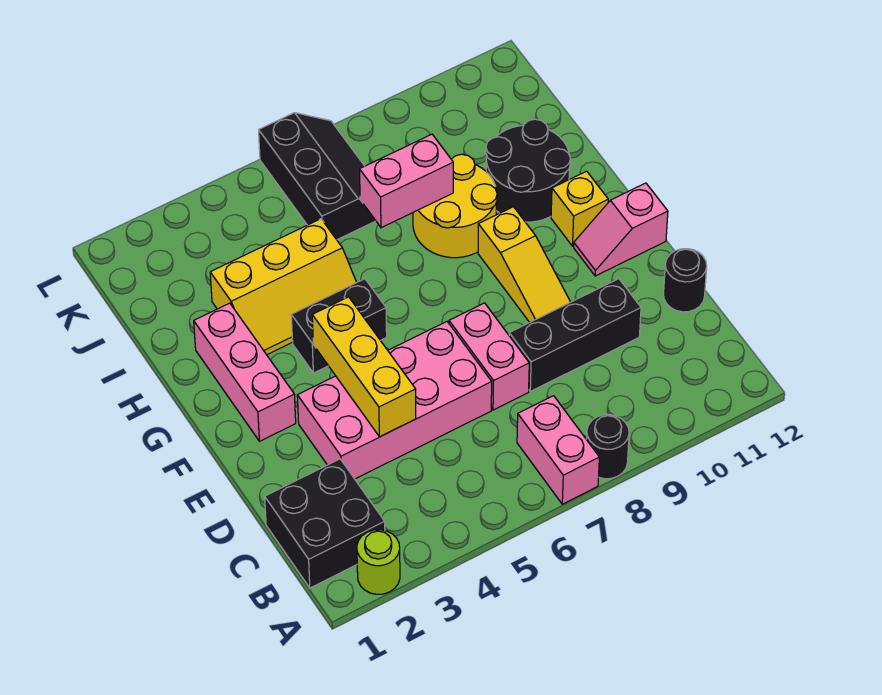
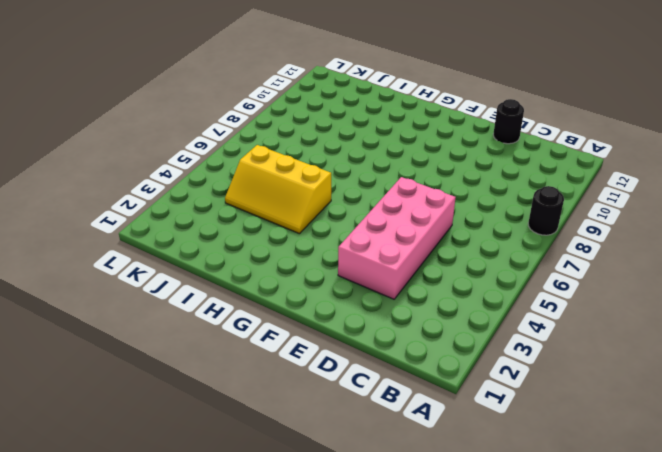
yellow slope H4:J5 level 1 top 5 -> yellow slope H3:I5 level 1 top I
none -> lime round brick A2 level 1
none -> pink brick A7:B7 level 1
none -> black brick B1:C2 level 1

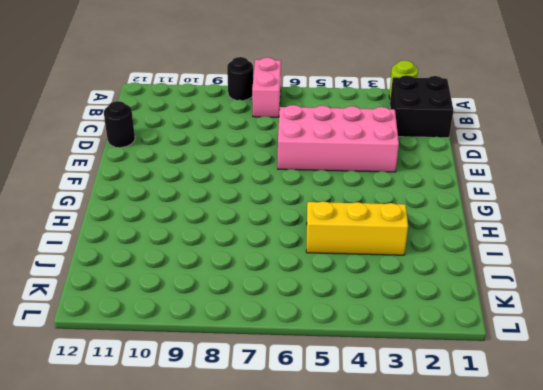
none -> pink brick D7:E7 level 1
none -> black brick D8:D10 level 1
none -> yellow slope E9:G9 level 1 top G

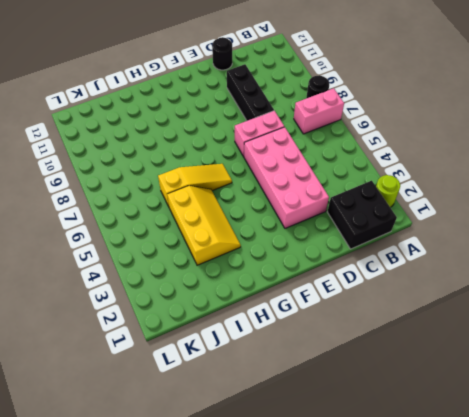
yellow slope G6:I6 level 1 top I -> yellow slope E9:G9 level 1 top G
none -> pink brick F2:H2 level 1
none -> pink slope F11:F12 level 1 top 12
none -> black brick G4:G5 level 1

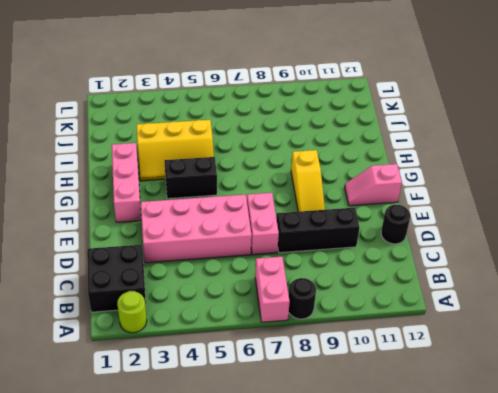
none -> yellow brick G11 level 1
none -> yellow round brick H8:I9 level 1
none -> black round brick H10:I11 level 1

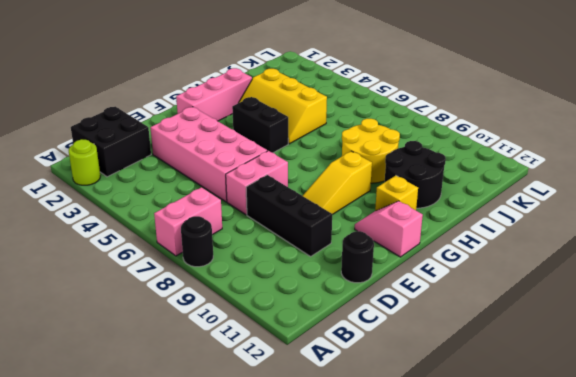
none -> black slope J6:L7 level 1 top 6
none -> yellow brick D4:F4 level 2
none -> pink brick I7:I8 level 2

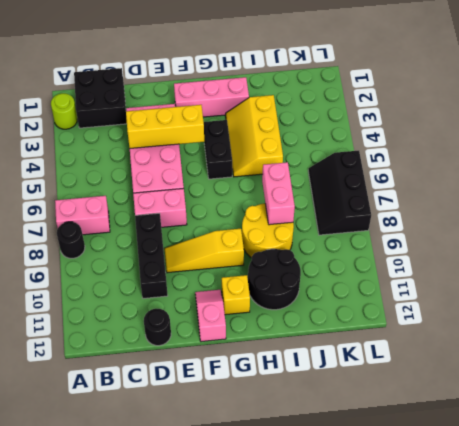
black slope K6:L8 level 1 top L -> black slope J6:L7 level 1 top 6

